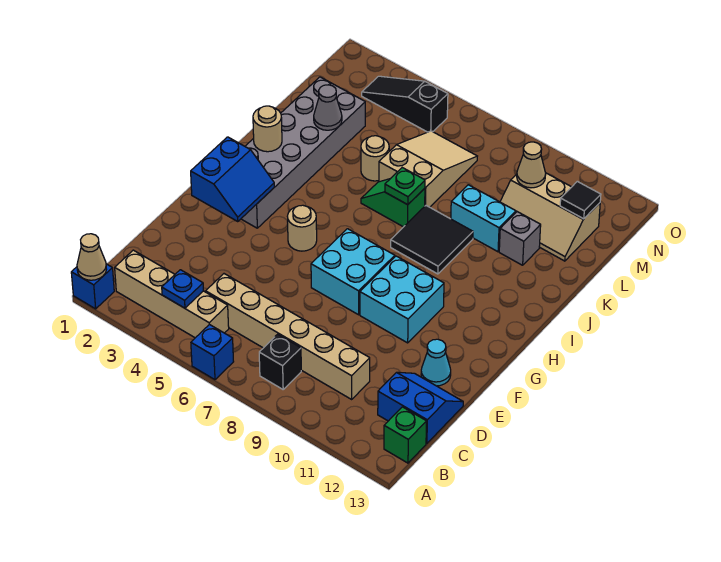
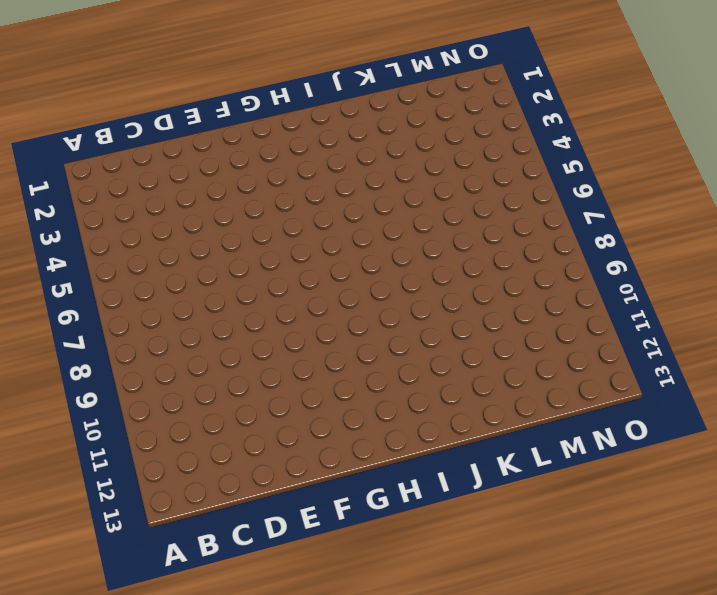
none -> blue brick A1 level 1
none -> blue brick A6 level 1
none -> tan brick B2:B5 level 1

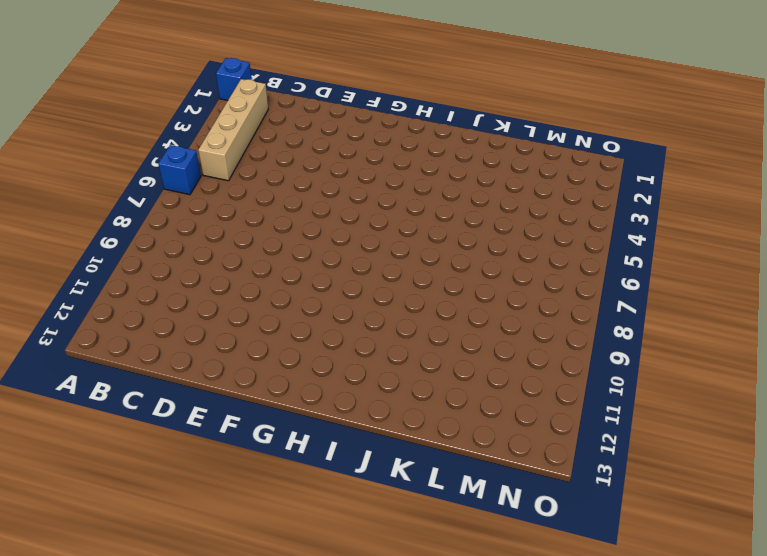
none -> black brick B8 level 1
none -> green brick B13 level 1
none -> tan brick C5:C10 level 1

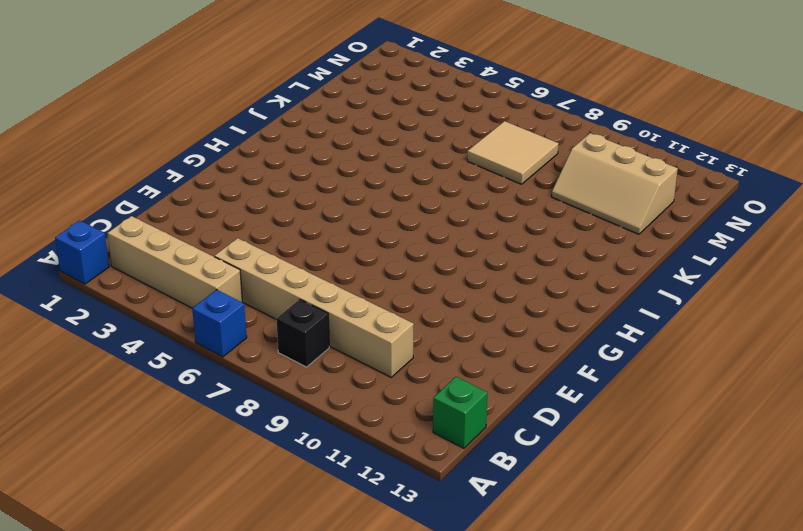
tan tile L7:M8 level 1 -> tan slope K6:M7 level 1 top K
none -> blue slope C12:D13 level 1 top C
none -> cyan cone E12 level 1
none -> cyan brick F7:G8 level 1

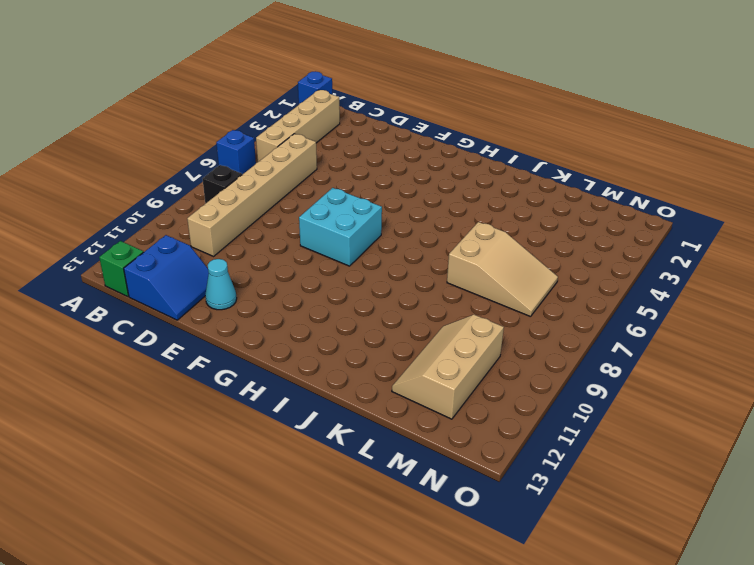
none -> cyan brick F9:G10 level 1
none -> grey brick G2:L3 level 1
none -> tan round brick G5 level 1

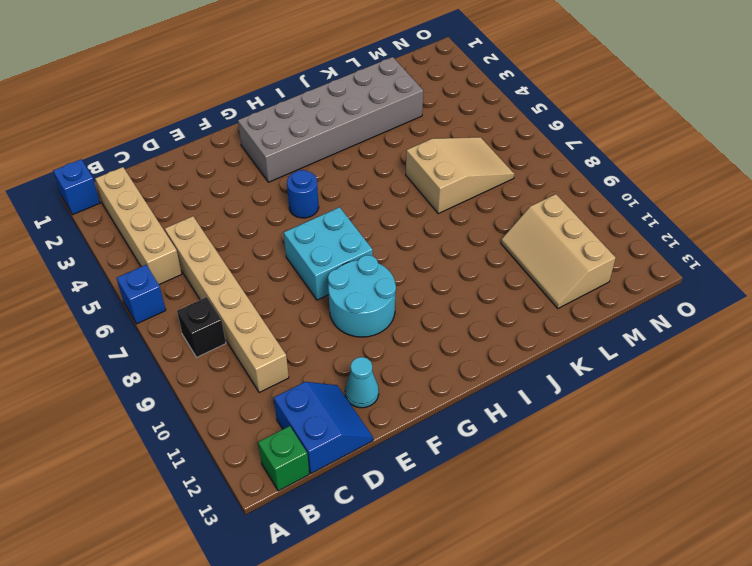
cyan round brick F9:G10 level 1 -> cyan brick F9:G10 level 1
blue round brick G5 level 1 -> tan round brick G5 level 1
none -> black tile I8:J9 level 1
none -> green slope J6:J7 level 1 top 7
none -> tan round brick K5 level 1

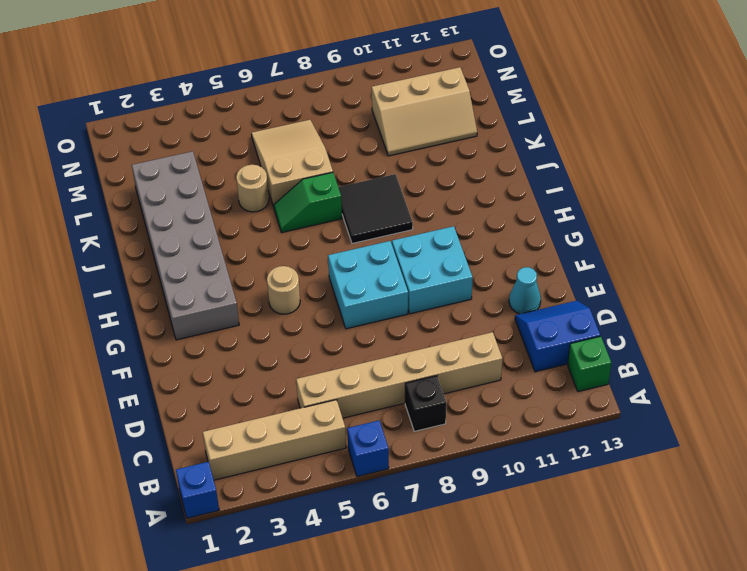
none -> cyan brick K9:K10 level 1
none -> grey brick K11 level 1
none -> black slope N3:N5 level 1 top 5

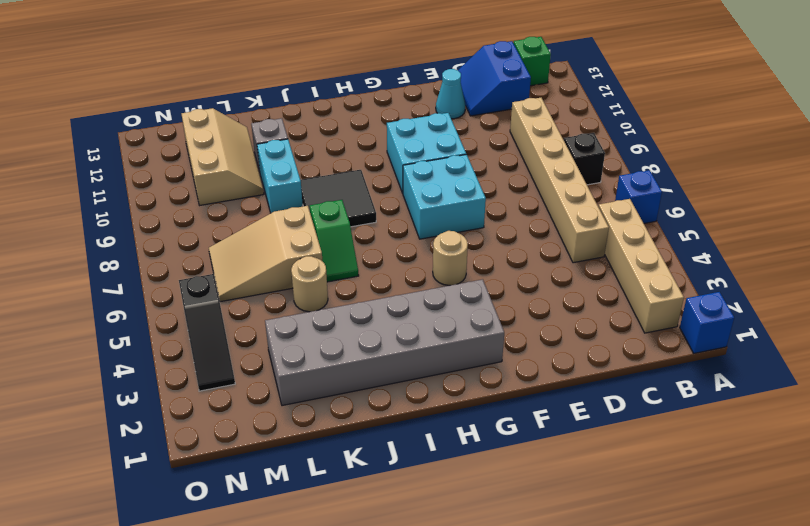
none -> tan cone A1 level 2
none -> blue plate B4 level 2
none -> blue slope F2:G3 level 2 top 2

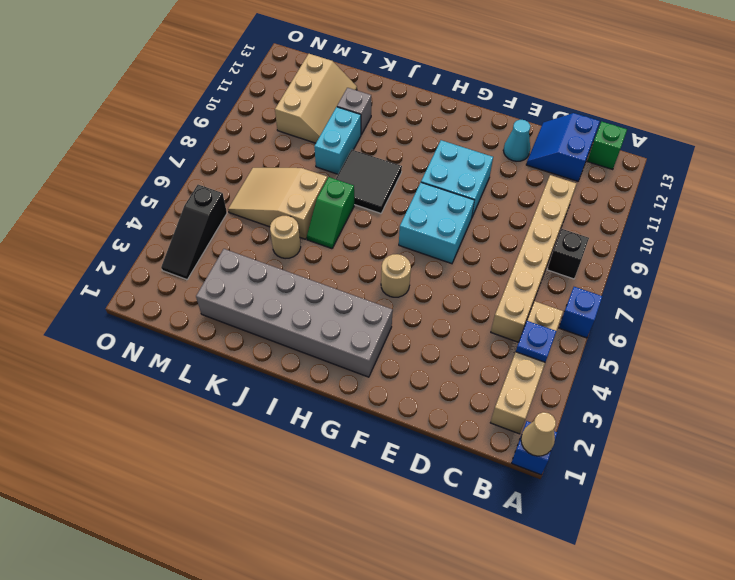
none -> blue slope F2:G3 level 2 top 2
none -> tan round brick I2 level 2
none -> green plate J7 level 2

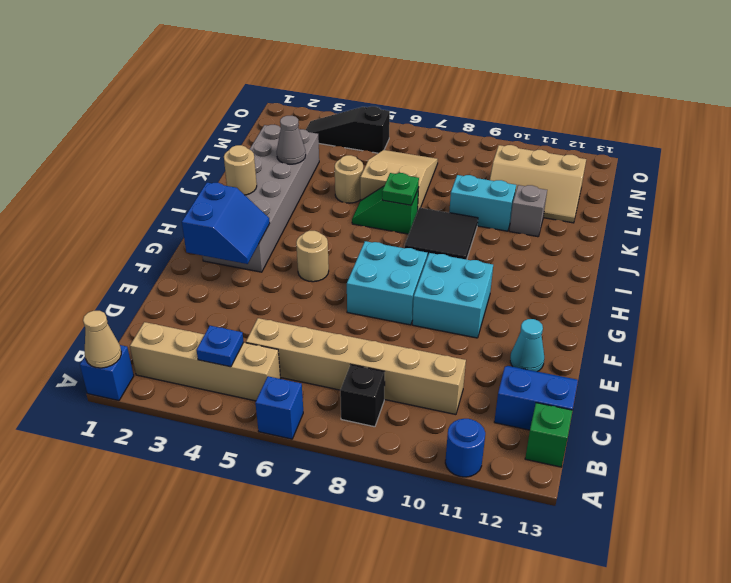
blue round brick A11 level 1 -> none
none -> tan cone M10 level 2
none -> black tile M12 level 2

